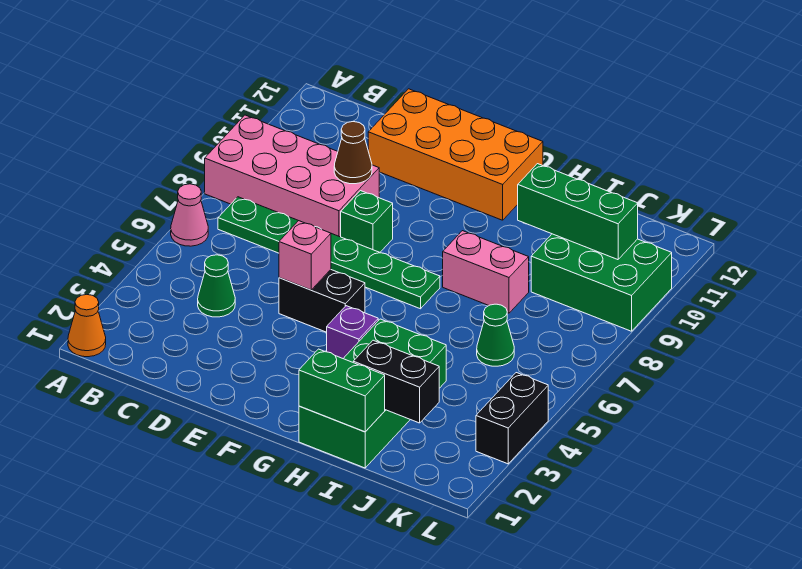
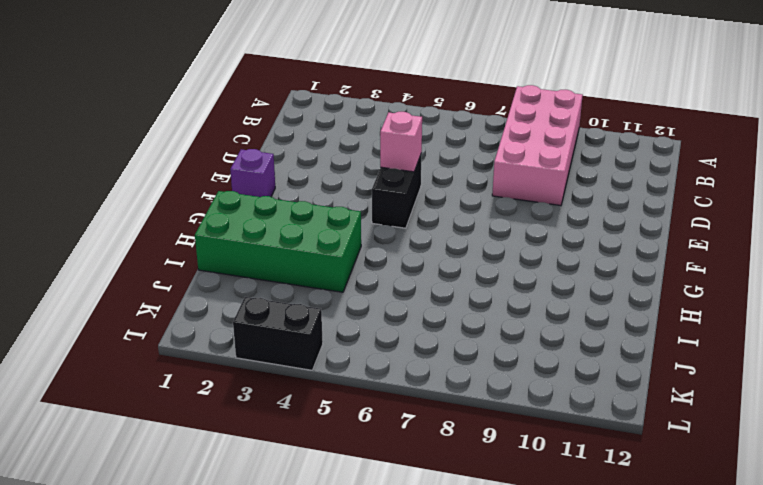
purple brick F1 level 1 -> purple brick G4 level 1
none -> orange cone A1 level 1
none -> pink cone A6 level 1
none -> green plate B7:G7 level 1

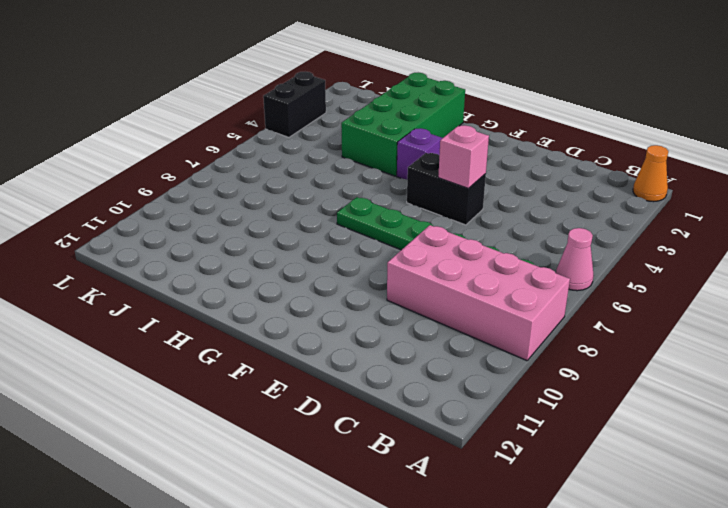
none -> green cone C4 level 1
none -> orange brick D11:G12 level 1
none -> green brick E8 level 1

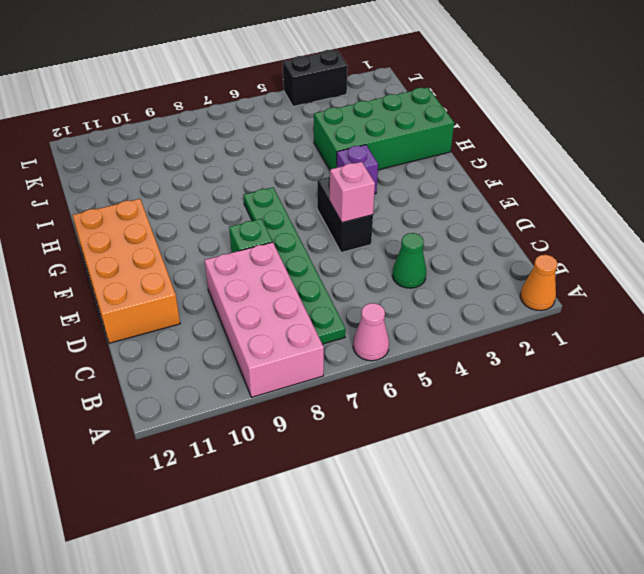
none -> pink brick H8:I8 level 1
none -> green cone J6 level 1
none -> green brick J9:L10 level 1

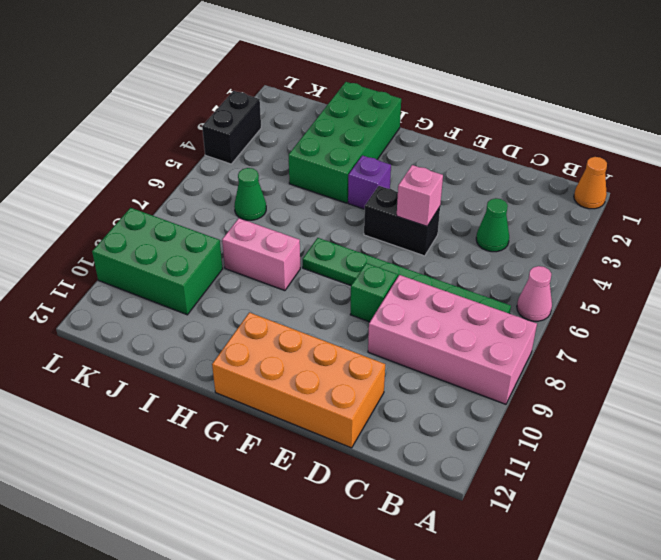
none -> brown cone D9 level 2
none -> green brick H1:I1 level 2
none -> black brick I2:J2 level 2

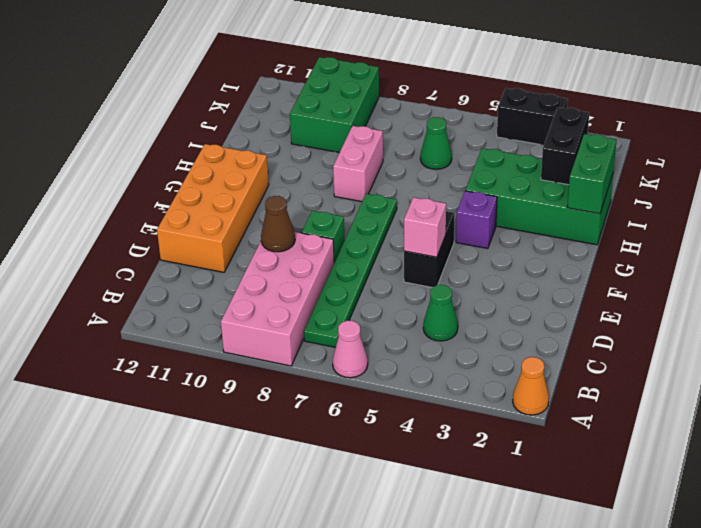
none -> green brick I10:K10 level 2

